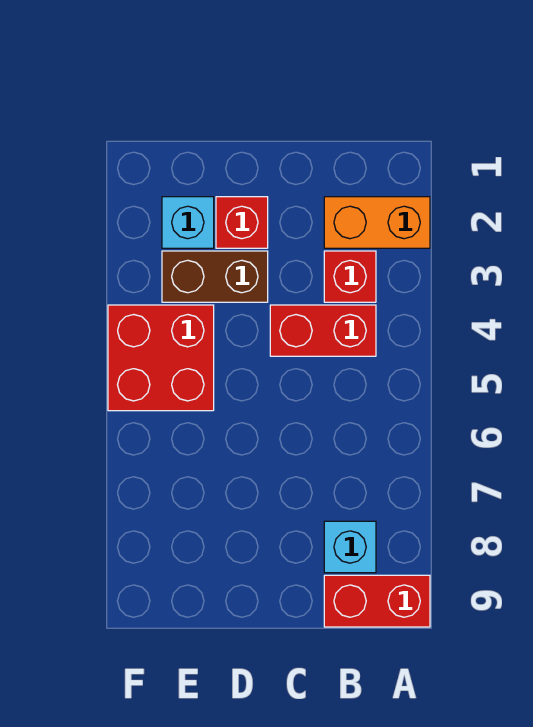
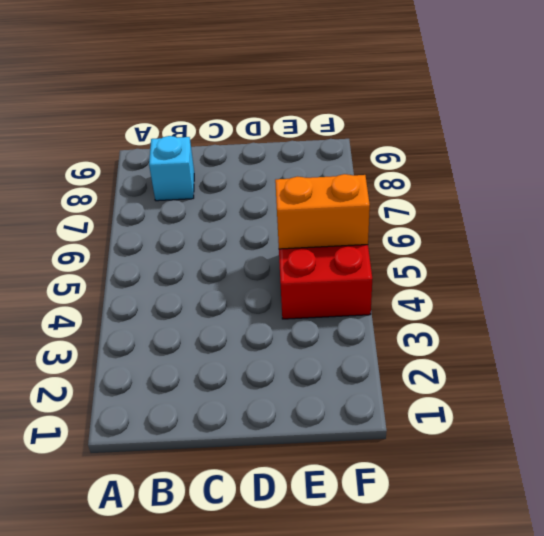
orange brick E5:F5 level 2 -> orange brick A2:B2 level 1
none -> red brick A9:B9 level 1
none -> red brick B3 level 1

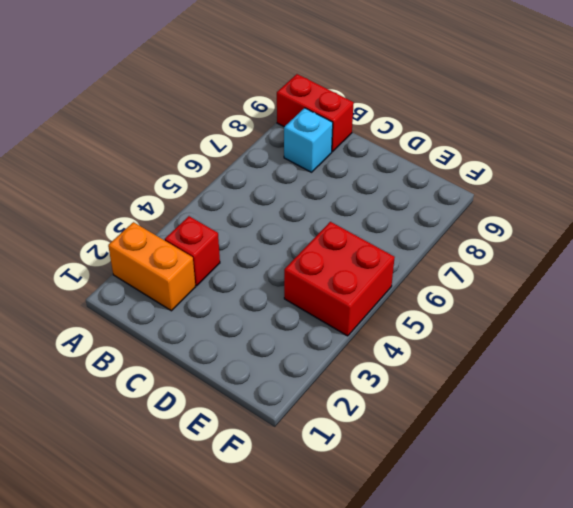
none -> red brick B4:C4 level 1
none -> red brick D2 level 1

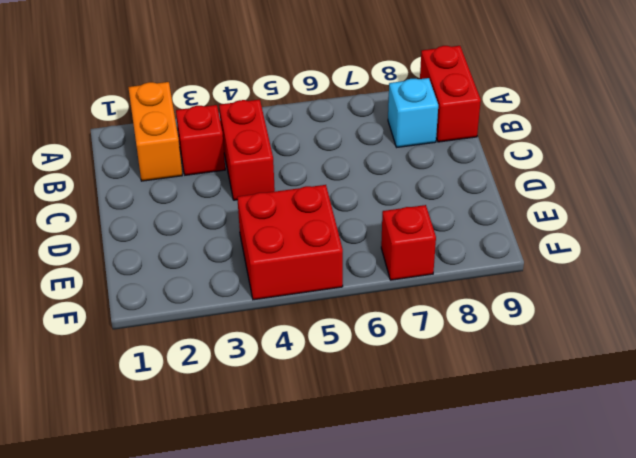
red brick F7 level 1 -> red brick D2 level 1
none -> brown brick D3:E3 level 1
none -> cyan brick E2 level 1

